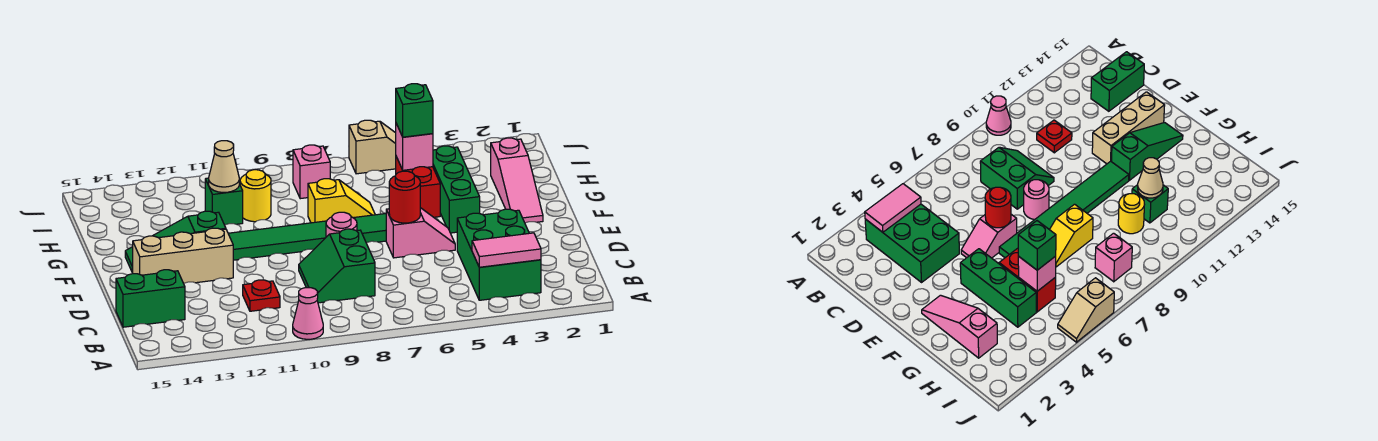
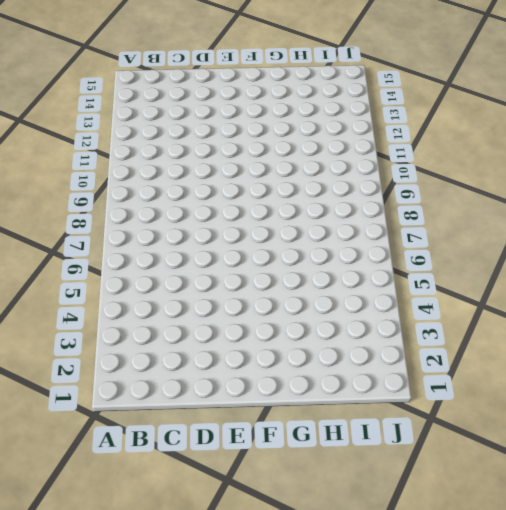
none -> pink cone A10 level 1
none -> green brick B3:D4 level 1
none -> green slope C8:D9 level 1 top 8

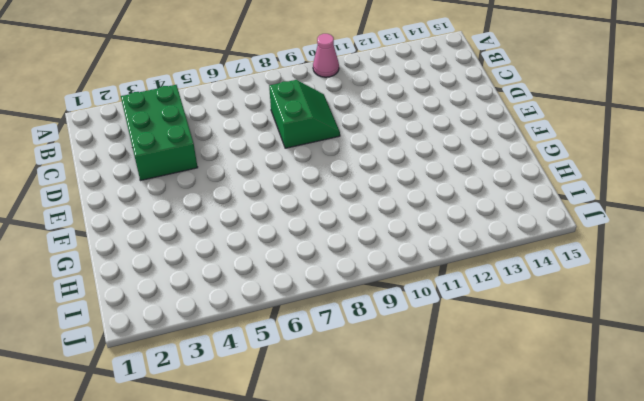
none -> red plate C11 level 1
none -> green brick C14:C15 level 1
none -> pink slope E5:E6 level 1 top 6

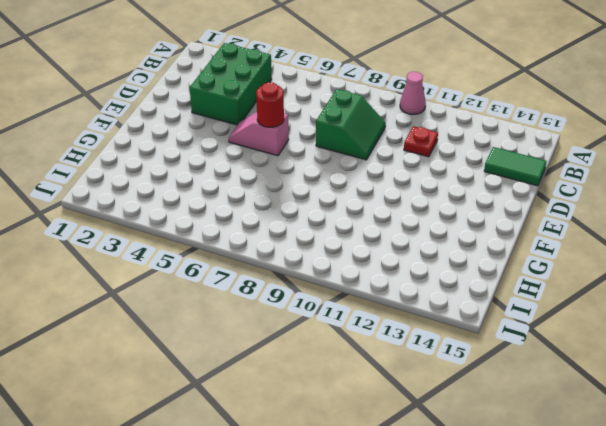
green tile C14:C15 level 1 -> green brick C14:C15 level 1
none -> pink round brick E8 level 1
none -> tan brick E12:E14 level 1
none -> pink slope F2:H2 level 1 top H

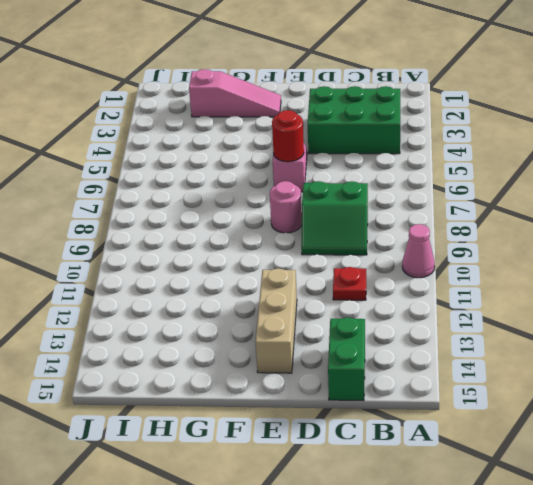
none -> green brick F4:H4 level 1
none -> green tile F6:F11 level 1
none -> green slope F12:F14 level 1 top 12

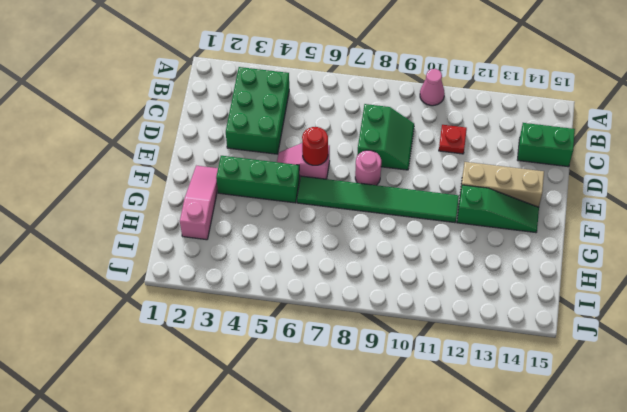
green brick F3:F5 level 1 -> green brick F4:H4 level 1
none -> red brick G5:H5 level 1
none -> yellow slope G7:G8 level 1 top 8
none -> yellow round brick H10 level 1

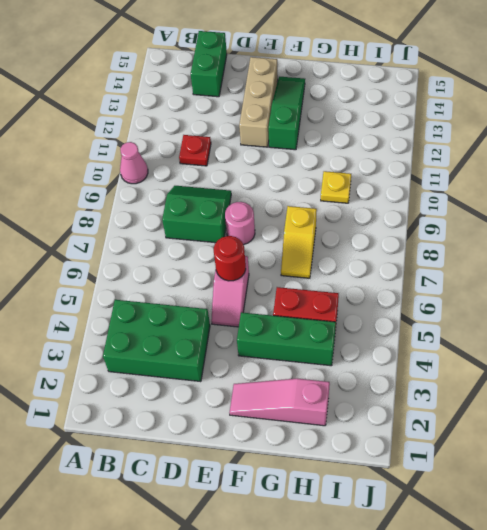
yellow plate H10 level 1 -> yellow round brick H10 level 1
none -> green tile F6:F11 level 1
none -> green brick H11 level 1
none -> pink brick I8 level 1

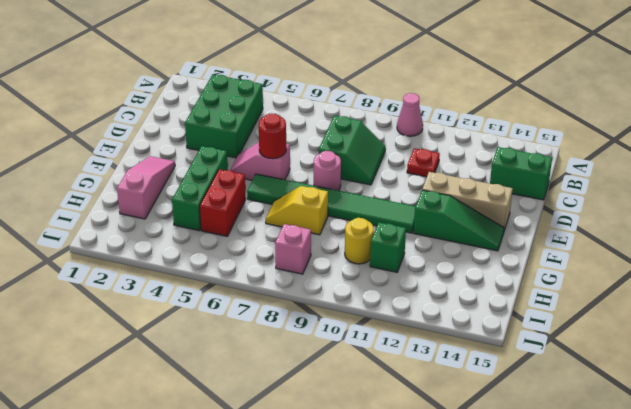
none -> tan slope J5:J6 level 1 top 6
none -> pink tile B3:B4 level 2
none -> pink brick H5 level 2

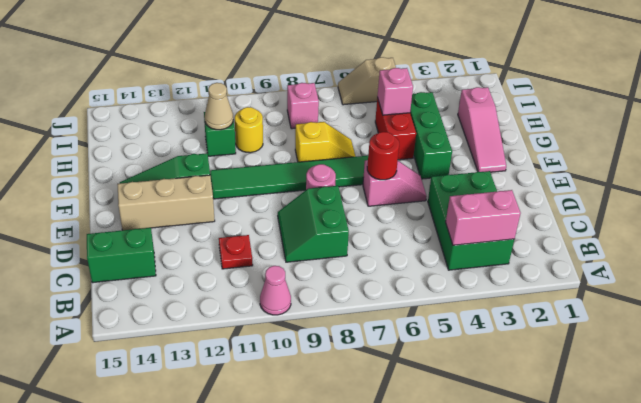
pink brick B3:B4 level 2 -> pink tile B3:B4 level 2
tan slope J5:J6 level 1 top 5 -> tan slope J5:J6 level 1 top 6
none -> green brick H5 level 3

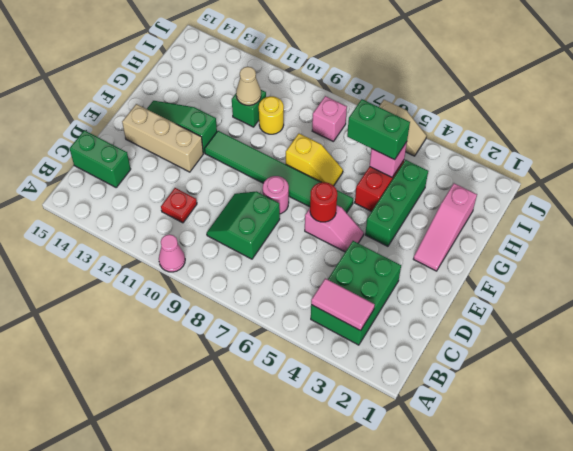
green brick H5:H6 level 3 -> green brick H5 level 3

